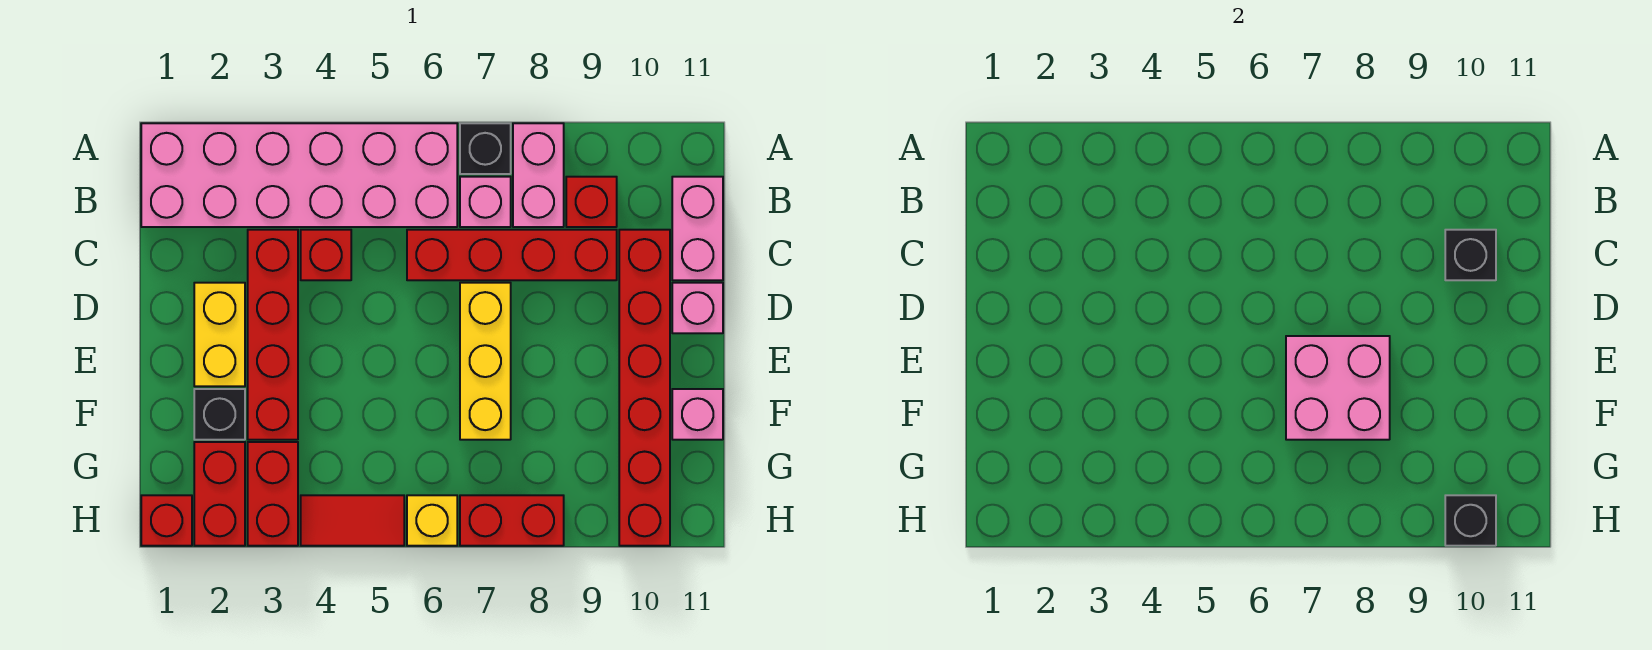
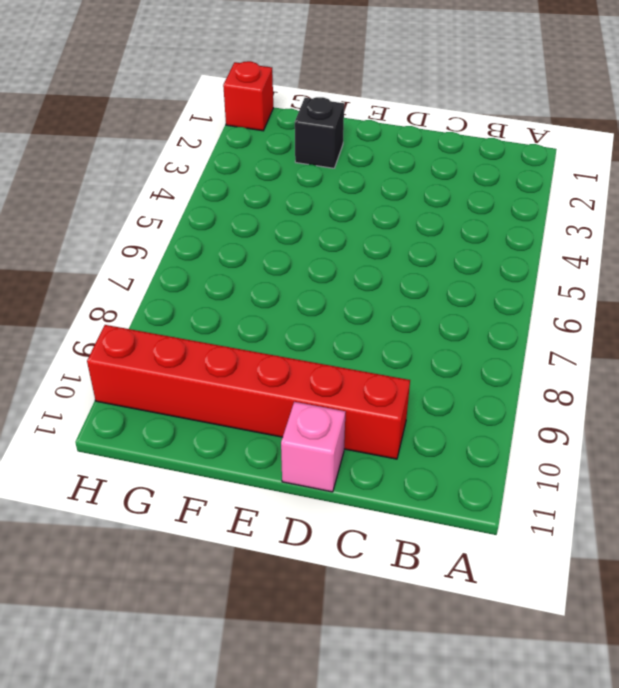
none -> pink brick A1:B6 level 1
none -> black brick A7 level 1
none -> pink brick A8:B8 level 1

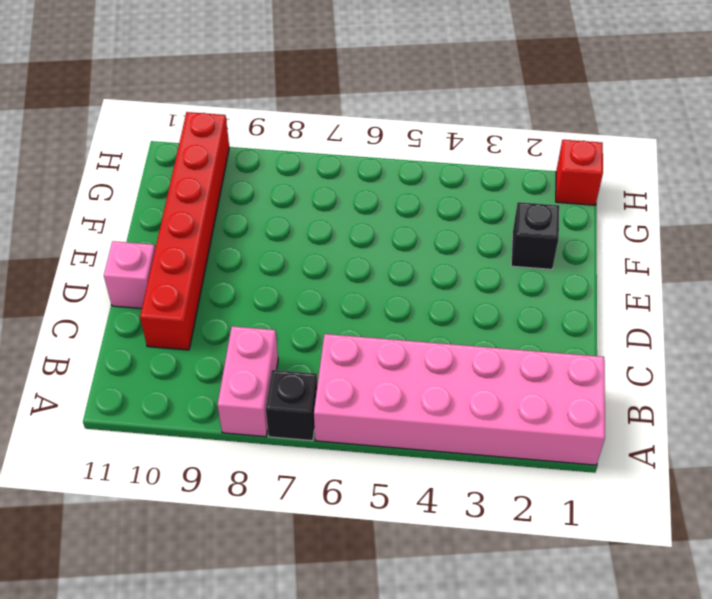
none -> pink brick B7 level 1
none -> red brick B9 level 1
none -> pink brick B11:C11 level 1

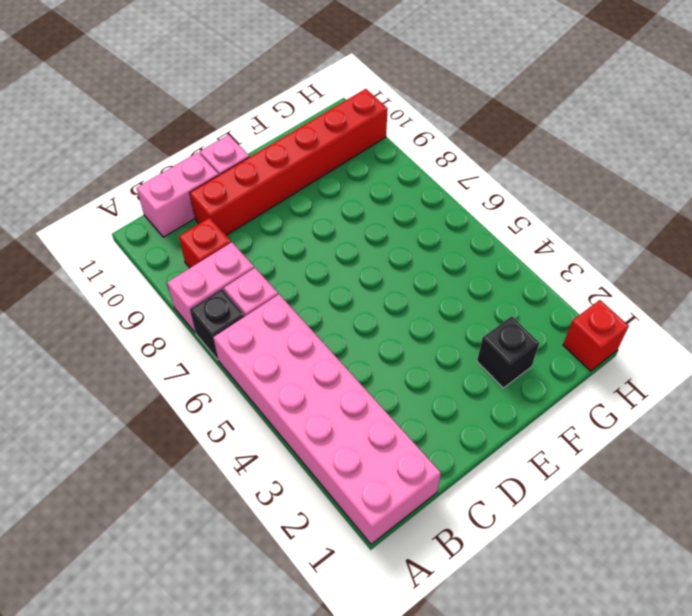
none -> red brick C3:F3 level 1
none -> red brick C4 level 1
none -> red brick C6:C9 level 1

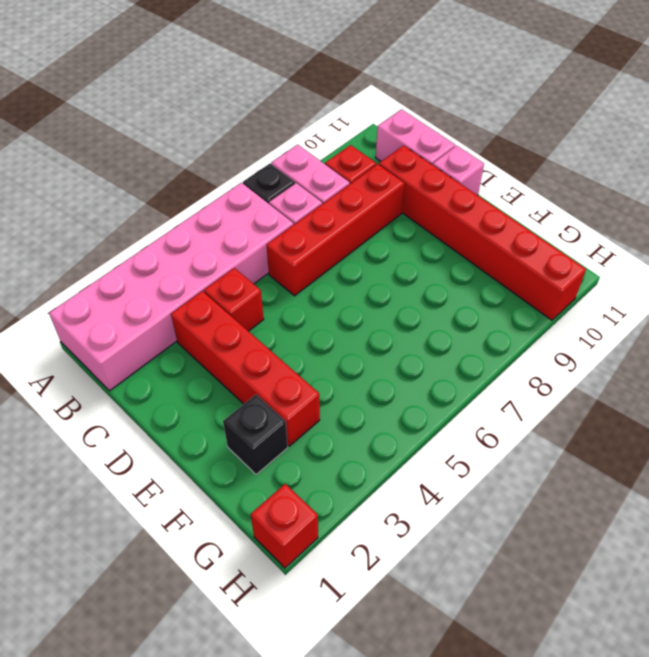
none -> yellow brick D2:E2 level 1
none -> yellow brick D7:F7 level 1
none -> pink brick F11 level 1

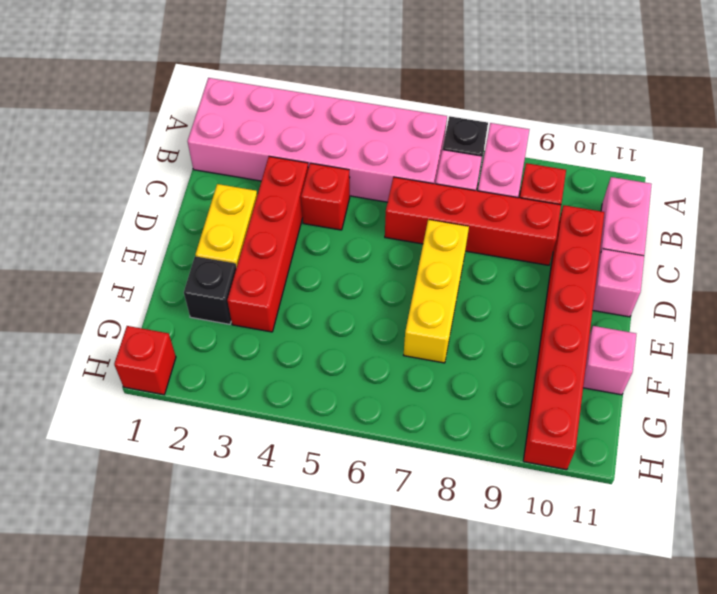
none -> red brick G2:H2 level 1
none -> red brick G3:H3 level 1
none -> red tile H4:H5 level 1

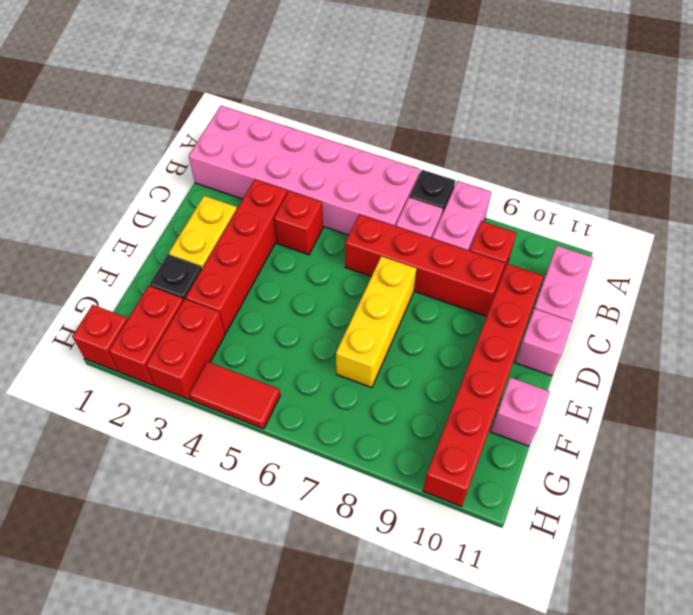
none -> yellow brick H6 level 1
none -> red brick H7:H8 level 1
none -> black brick C10 level 2

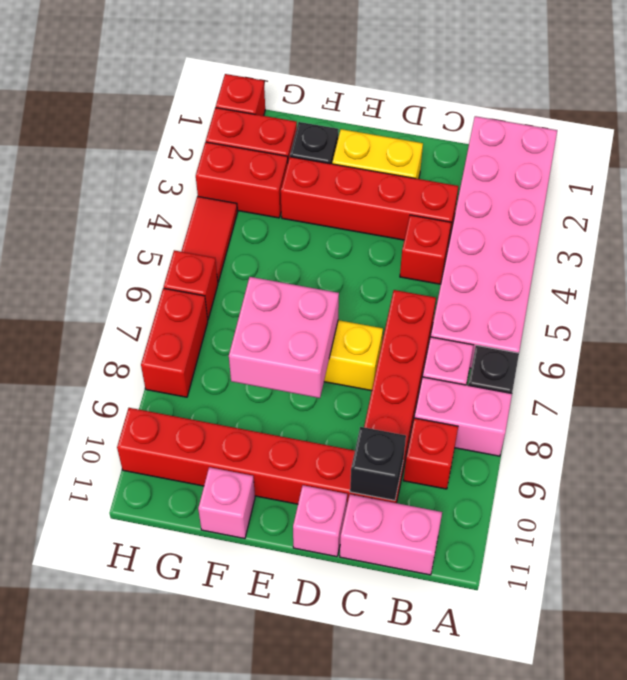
red brick H6 level 1 -> yellow brick H6 level 1
none -> black brick H10 level 2

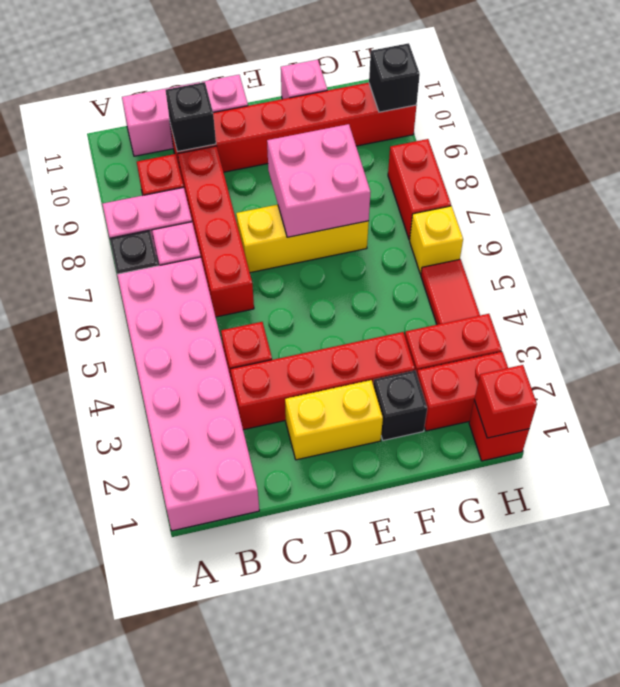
red brick H1 level 2 -> none

